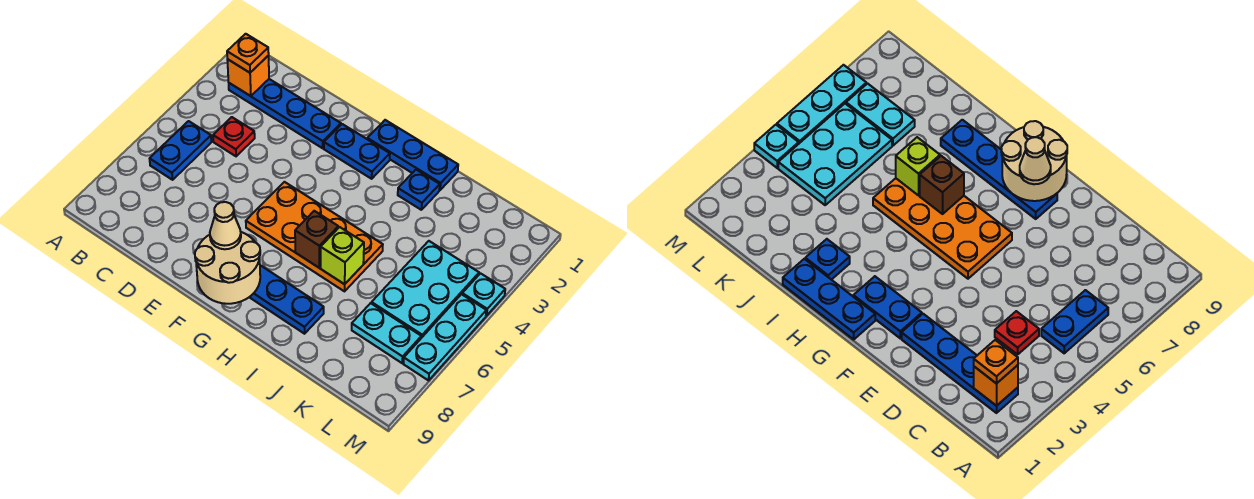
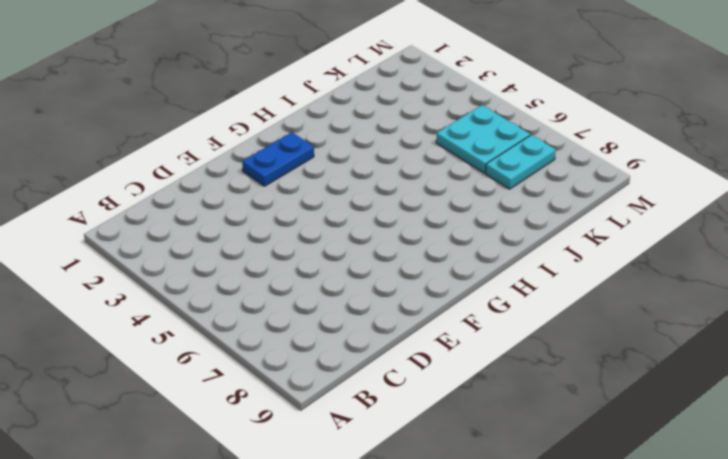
cyan plate K5:L6 level 1 -> cyan plate K4:L6 level 1
none -> blue plate B2:E2 level 1
none -> blue plate B5:B6 level 1
none -> red plate C4 level 1

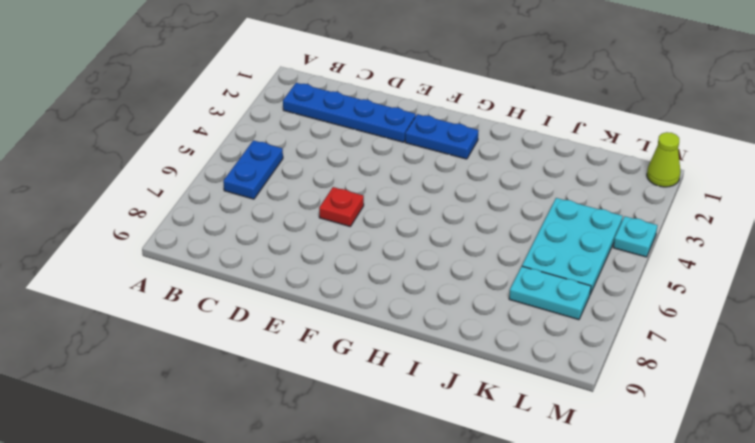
red plate E6 level 1 -> red plate C4 level 1
lime cone M1 level 1 -> none
none -> orange plate F5:I6 level 1
none -> blue plate F8:I8 level 1
none -> blue plate G1:I1 level 1

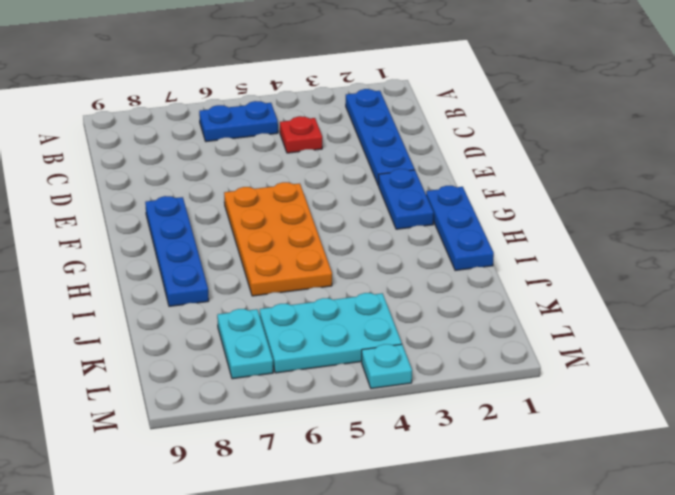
none -> blue plate I2 level 1
none -> cyan plate M5:M7 level 1
none -> orange brick B2 level 2

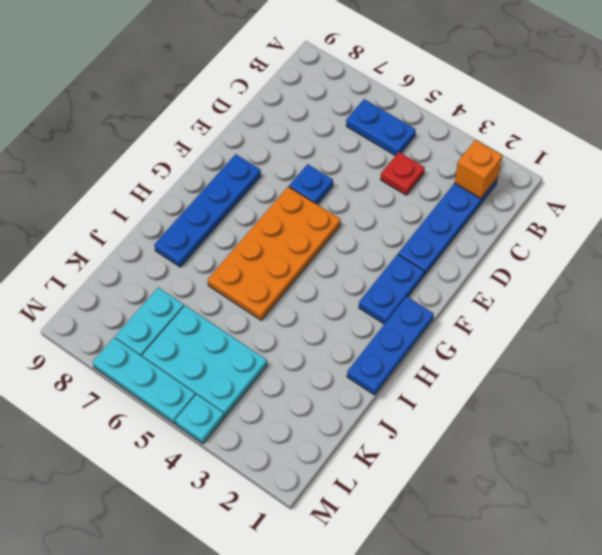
blue plate E6 level 1 -> blue plate I2 level 1
none -> tan round brick F8:G9 level 2
none -> brown brick H6 level 2
none -> lime brick I6 level 2

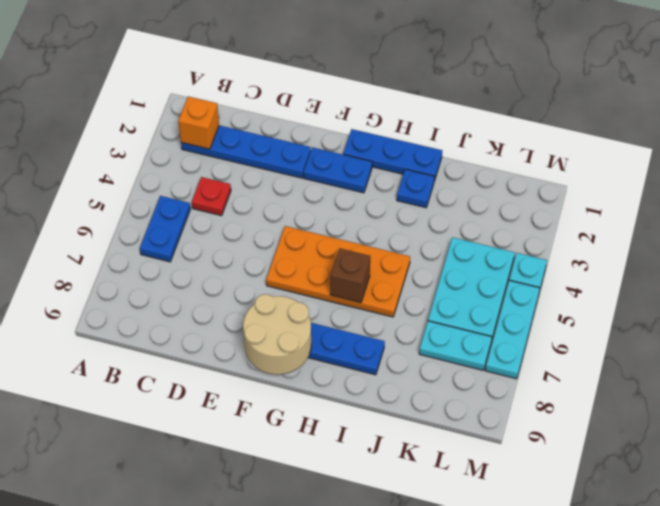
none -> lime brick I6 level 2
none -> orange plate B2 level 3
none -> tan cone F8 level 3

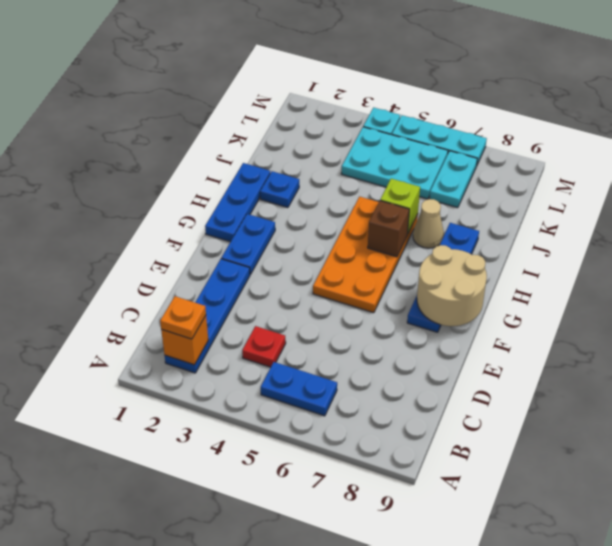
tan cone I7 level 1 -> tan cone F8 level 3

